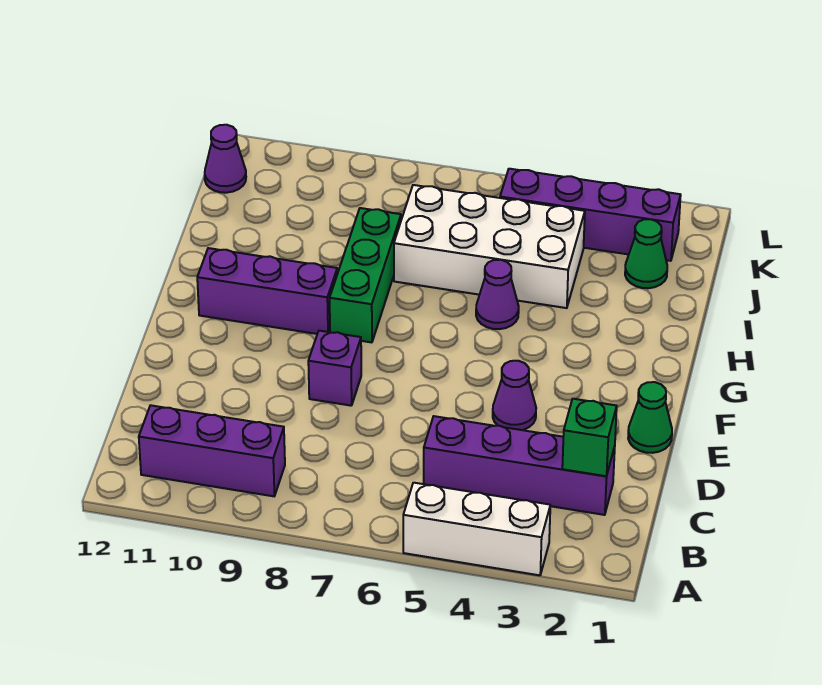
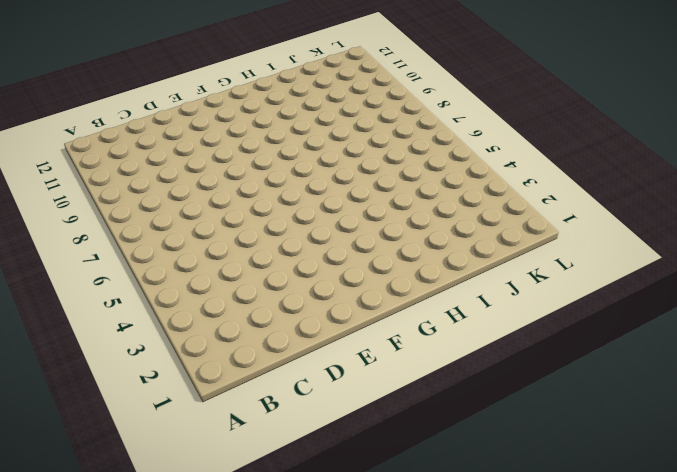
none -> white brick A3:A5 level 1
none -> purple brick B9:B11 level 1
none -> purple brick C2:C5 level 1

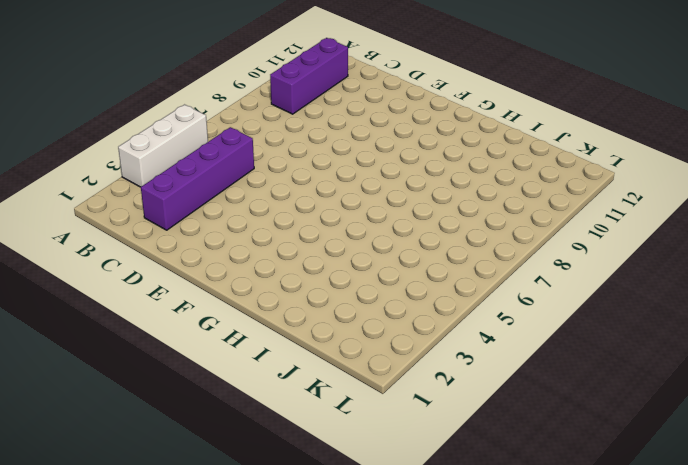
none -> green cone E1 level 1
none -> purple cone E4 level 1
none -> purple brick E8 level 1

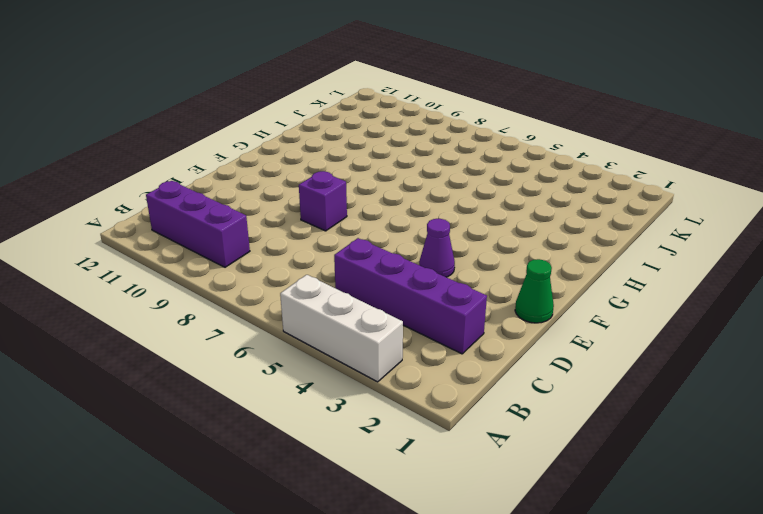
none -> green brick G8:I8 level 1
none -> purple brick G9:G11 level 1
none -> purple cone H5 level 1

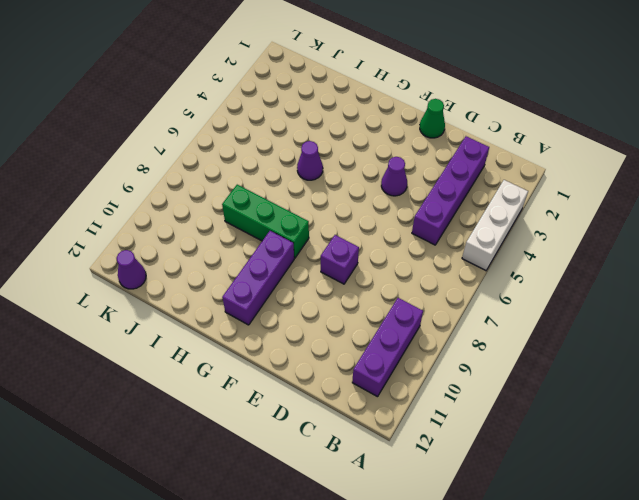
none -> white brick I4:J7 level 1
none -> green cone J2 level 1
none -> purple brick K2:K5 level 1

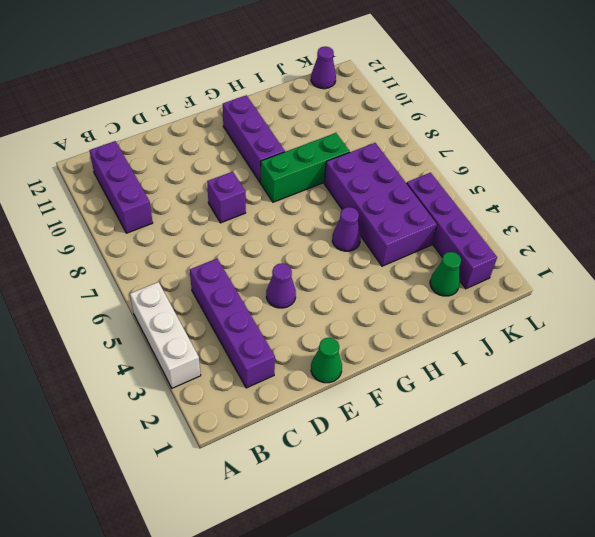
purple brick I4:J7 level 1 -> white brick I4:J7 level 1
none -> green brick C2 level 2

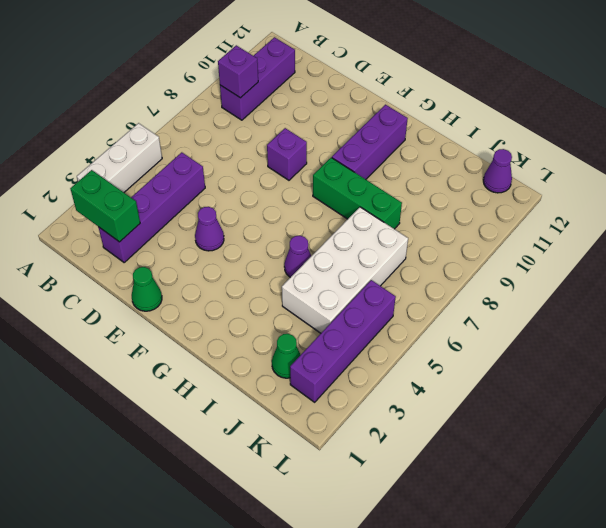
green brick B2:C2 level 2 -> green brick C2 level 2
purple brick B9 level 2 -> none

